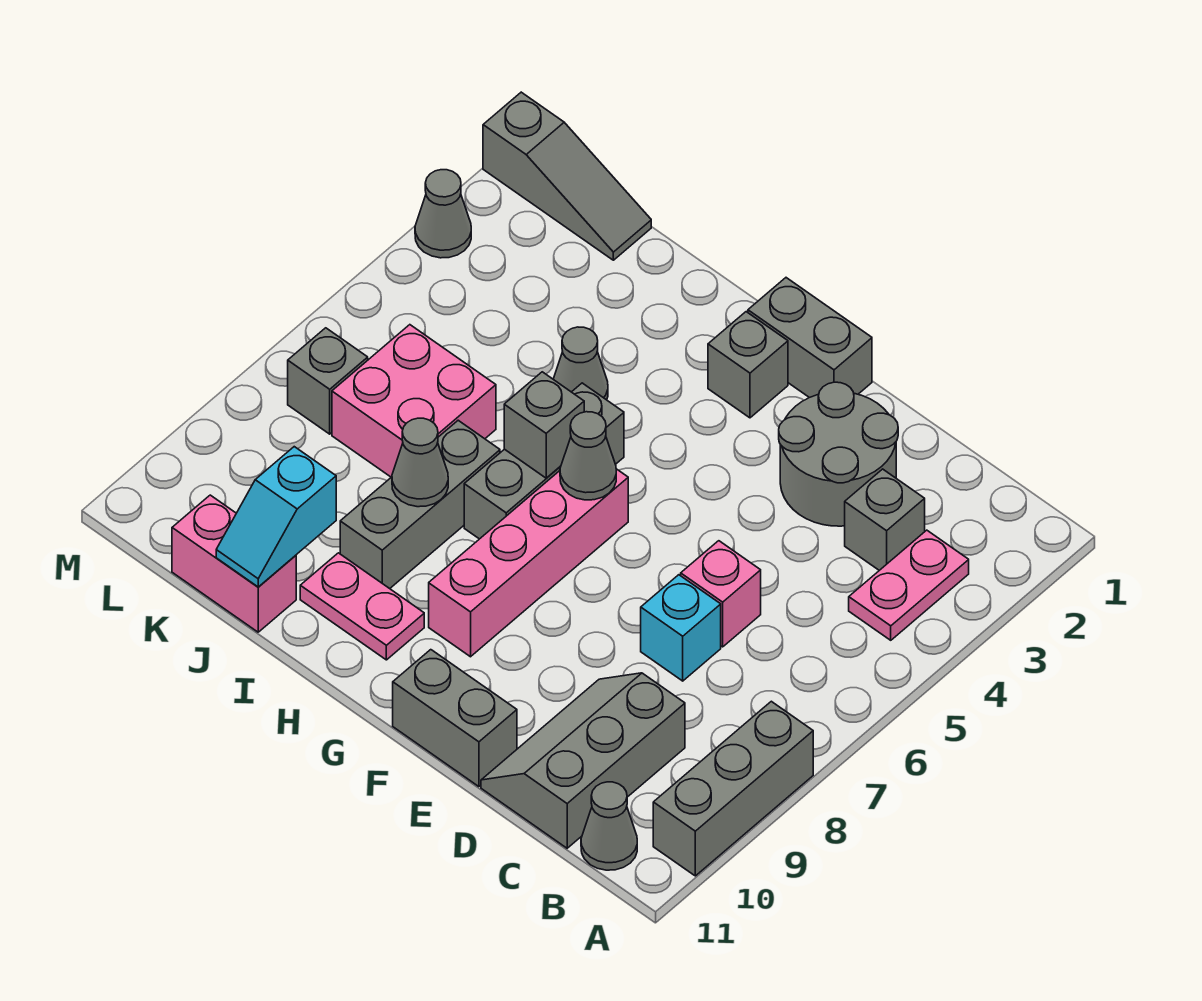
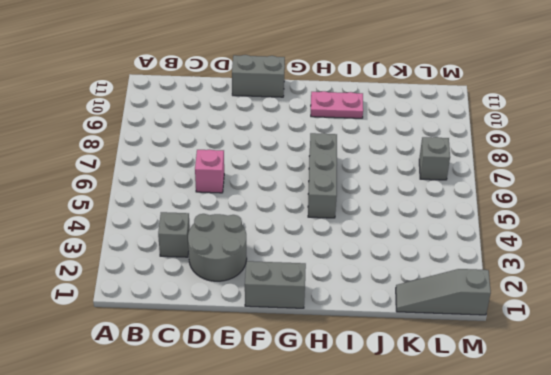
none -> grey brick A8:A10 level 1
none -> pink plate B3:B4 level 1
none -> grey cone B11 level 1

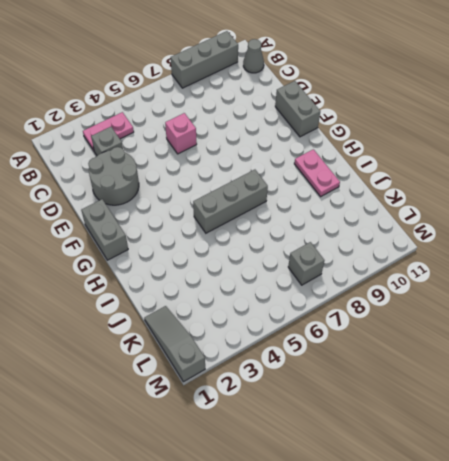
none -> grey slope C9:D11 level 1 top C
none -> cyan brick D7 level 1
none -> grey brick G2 level 1

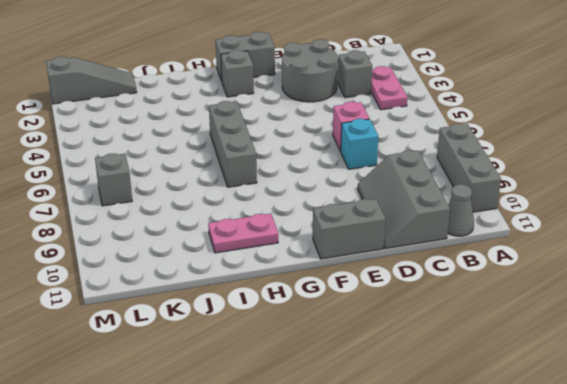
none -> pink brick G6:G9 level 1
none -> grey cone I4 level 1
none -> grey brick I7:I9 level 1

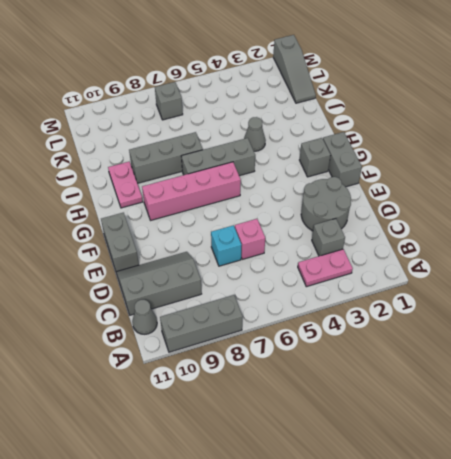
none -> pink brick J6:K7 level 1
none -> pink brick J11:K11 level 1
none -> grey cone M3 level 1

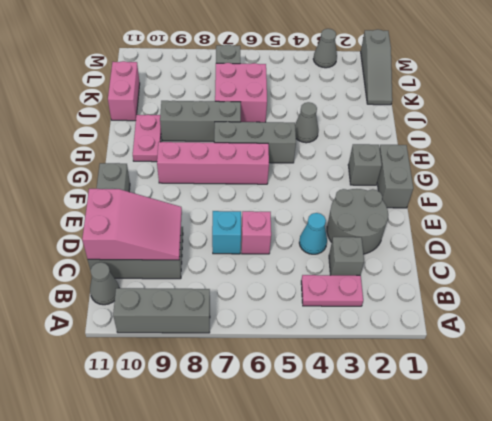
pink slope C9:D11 level 2 top 11 -> none
cyan cone D4 level 1 -> none
none -> grey cone G6 level 2
none -> grey brick H6 level 2
none -> grey cone I8 level 2

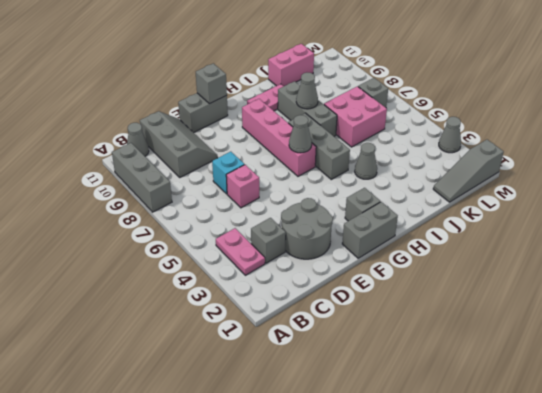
grey brick F11 level 2 -> grey brick H6 level 2
none -> cyan slope J10:J11 level 2 top 10

